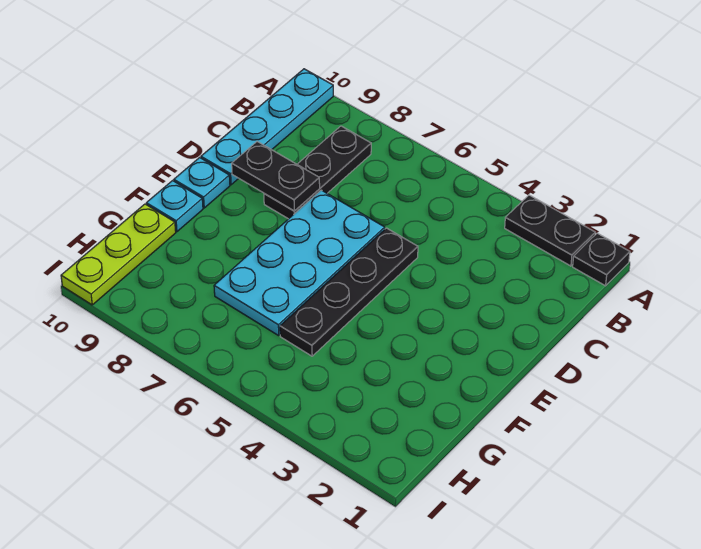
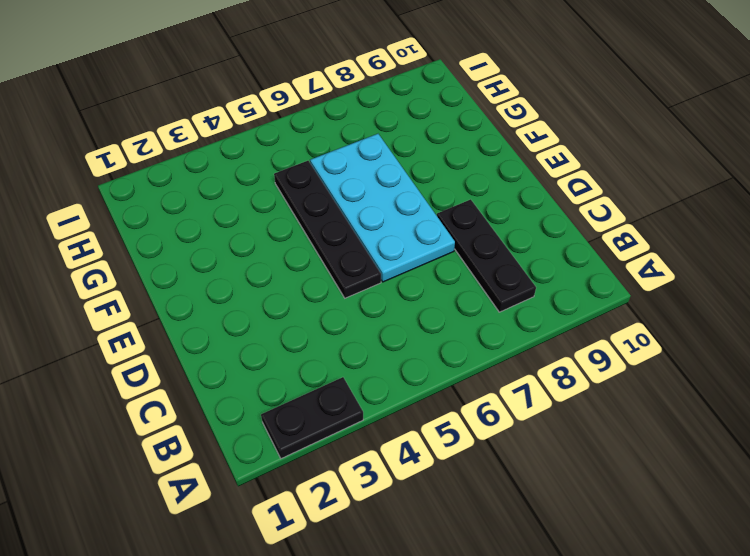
none -> black plate A1 level 1
none -> cyan plate A10:D10 level 1

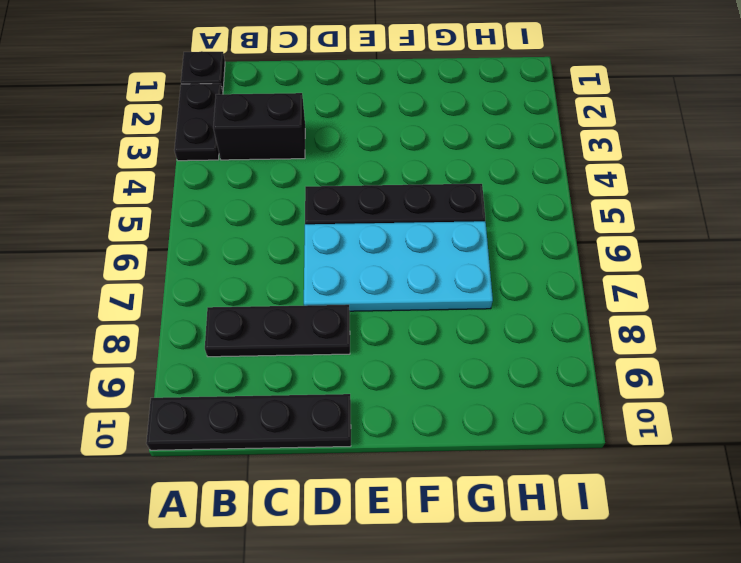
black plate A10:D10 level 1 -> cyan plate A10:D10 level 1
black brick B3:C3 level 1 -> none
none -> cyan plate E10 level 1
none -> cyan plate F10 level 1

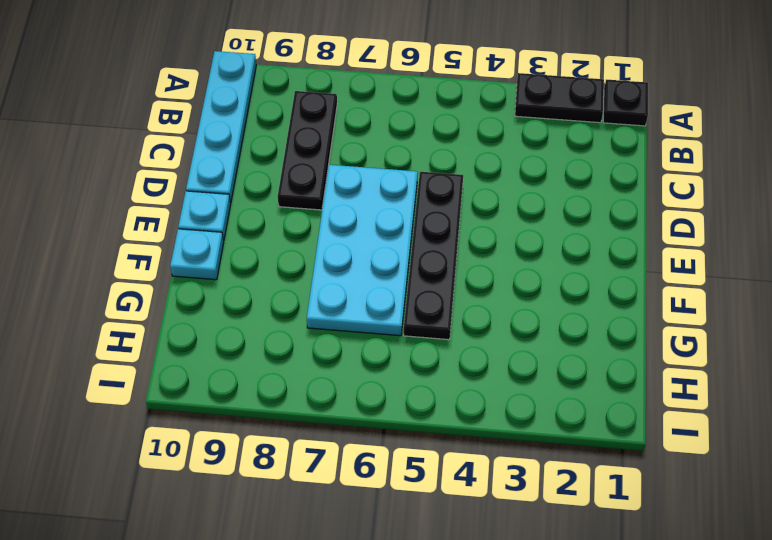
none -> lime plate G10:I10 level 1
none -> black plate D8:D9 level 2

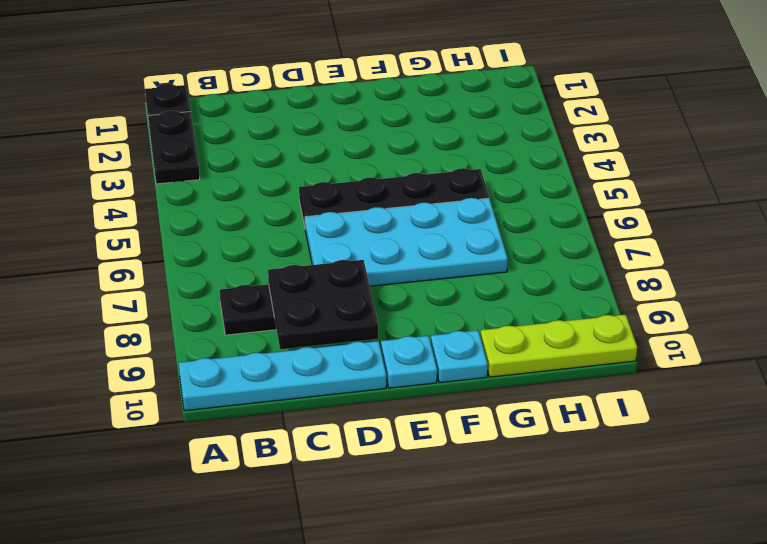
black plate C8:D9 level 2 -> black plate D8:D9 level 2

